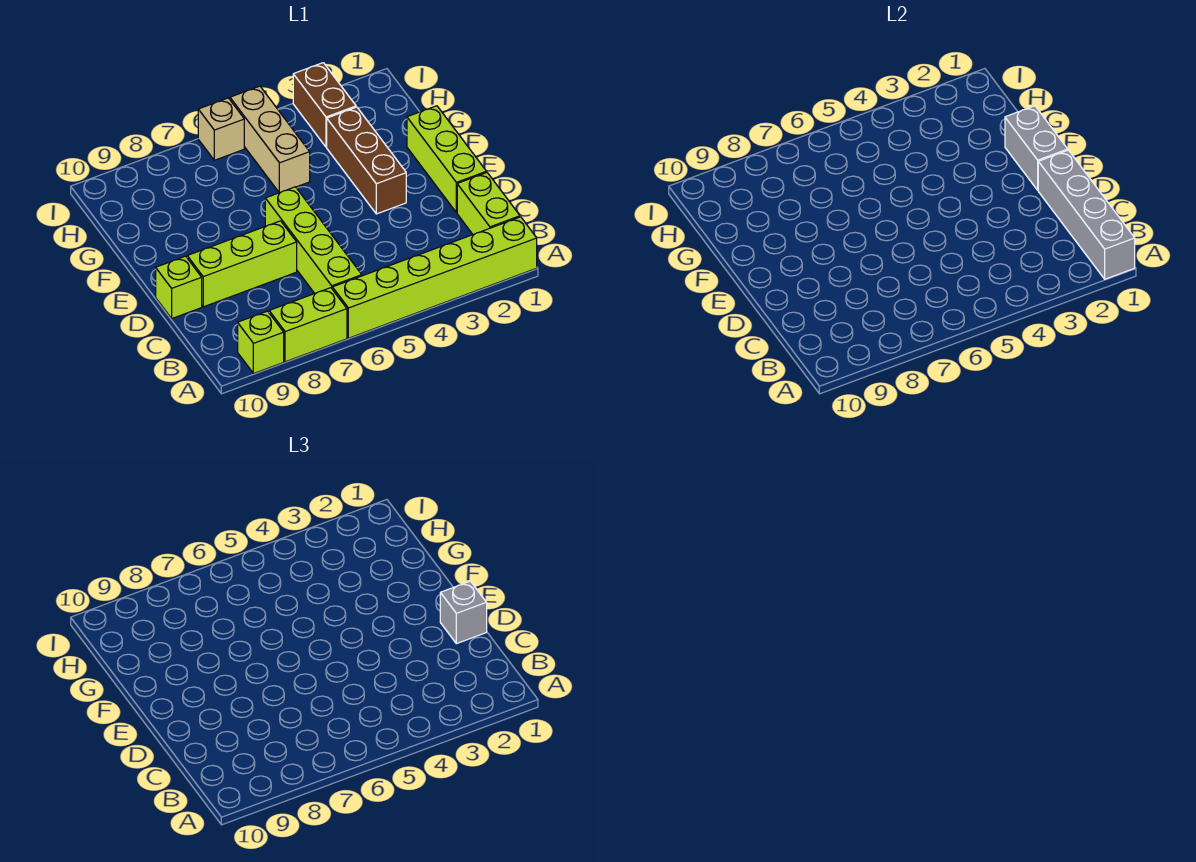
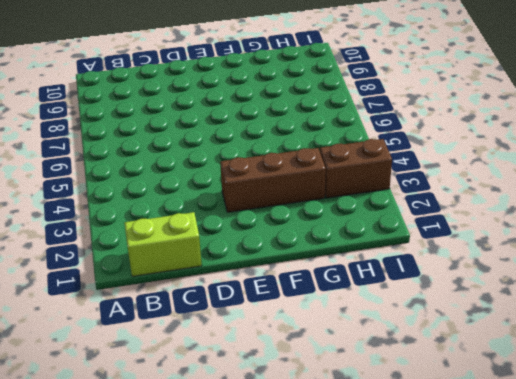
none -> lime brick A1:A6 level 1
none -> lime brick A7:A8 level 1
none -> lime brick A9 level 1

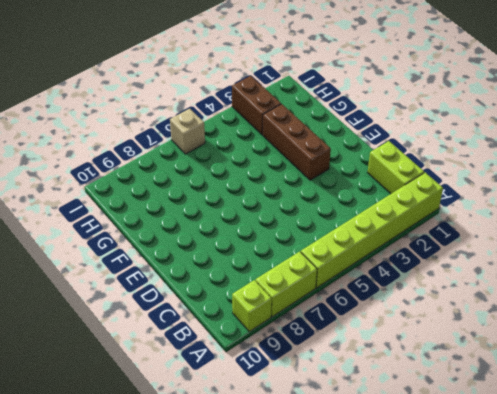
none -> lime brick B6:E6 level 1
none -> lime brick D1:F1 level 1
none -> lime brick D7:D9 level 1

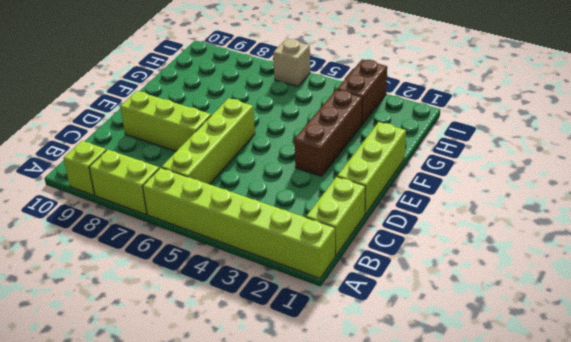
none -> lime brick D10 level 1
none -> tan brick G5:I5 level 1
none -> grey brick A1:D1 level 2

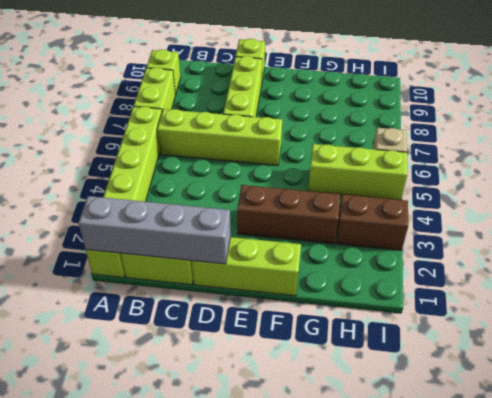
lime brick G5:I5 level 1 -> tan brick G5:I5 level 1
none -> grey brick E1:F1 level 2
none -> grey brick D1 level 3

